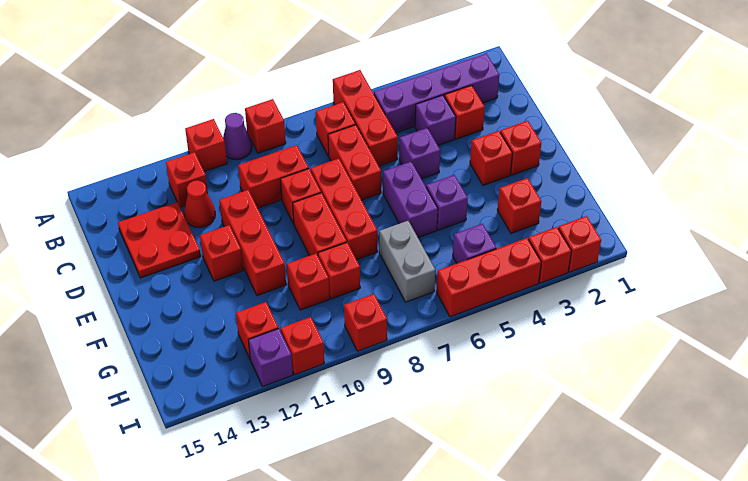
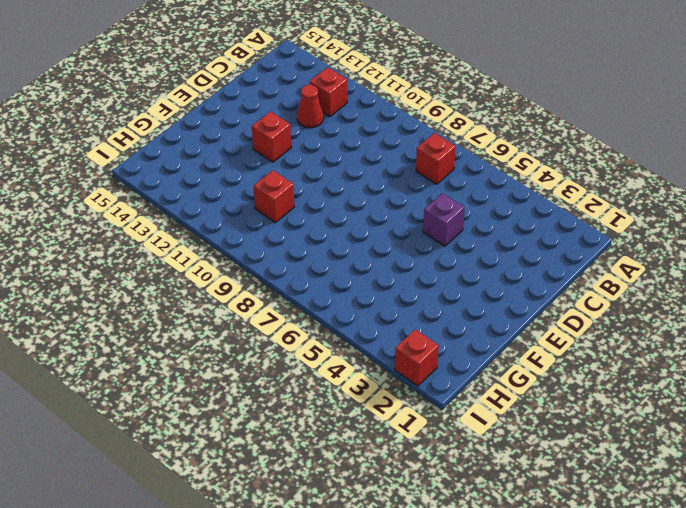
none -> red brick A6:C6 level 1
none -> red brick A9 level 1
none -> purple cone A10 level 1
none -> red brick A11 level 1

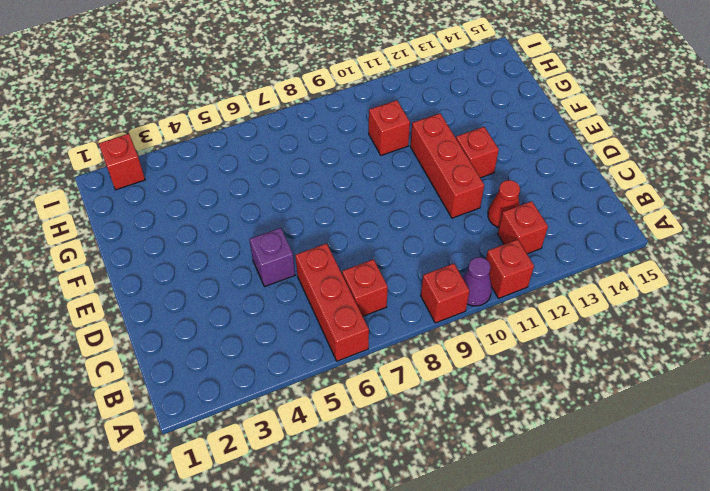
none -> purple brick B2:B5 level 1
none -> red brick C3 level 1
none -> purple brick C4 level 1
none -> red brick C7:D7 level 1

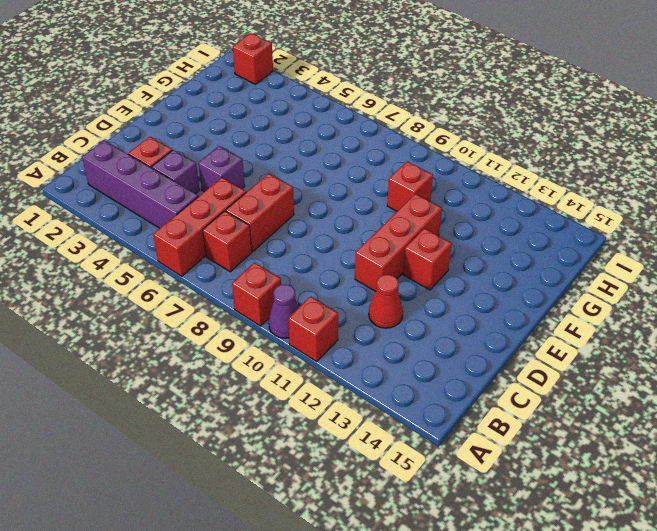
none -> red brick B12 level 1
none -> red brick C9:C10 level 1
none -> red plate C13:D14 level 1
none -> red brick D8:F8 level 1

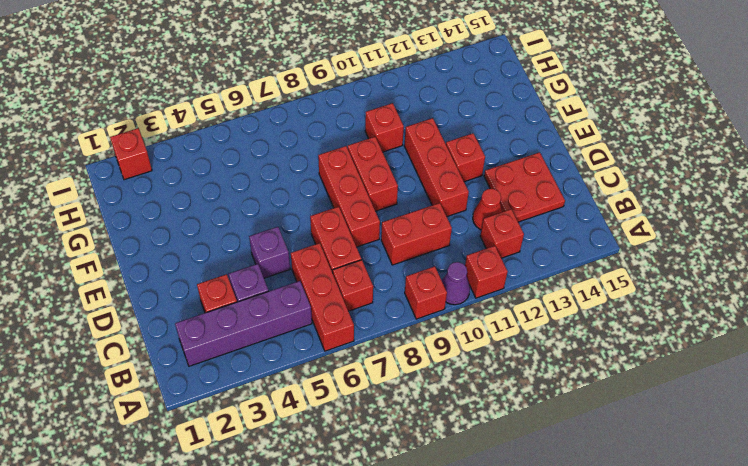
none -> red brick D9 level 1
none -> red brick E2 level 1
none -> red brick E3 level 1
none -> purple brick E6:F6 level 1

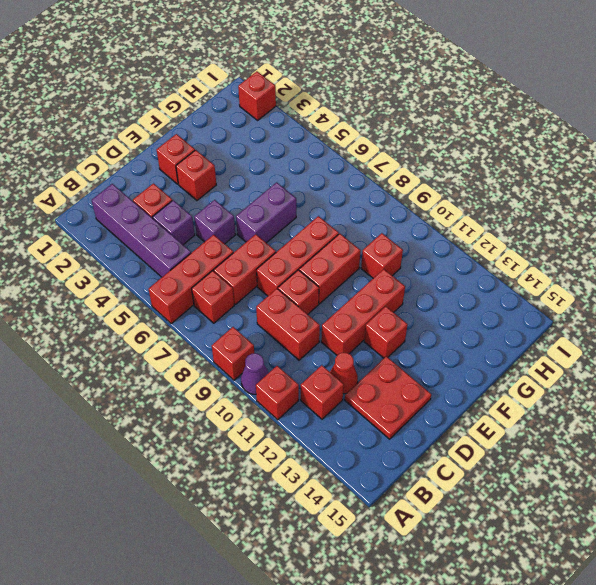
none -> purple brick F5 level 1
none -> red brick G3 level 1
none -> grey brick G7:H7 level 1
none -> red brick G9 level 1

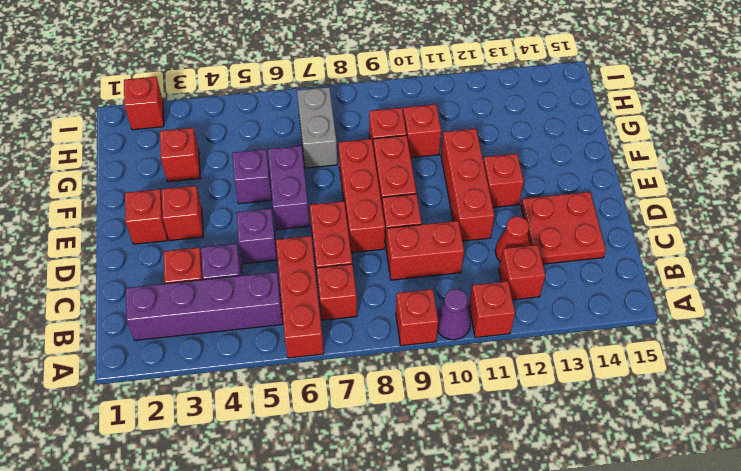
none -> purple brick H5 level 1
none -> red brick H12 level 1
none -> red brick I3 level 1
none -> red brick I4:I6 level 1

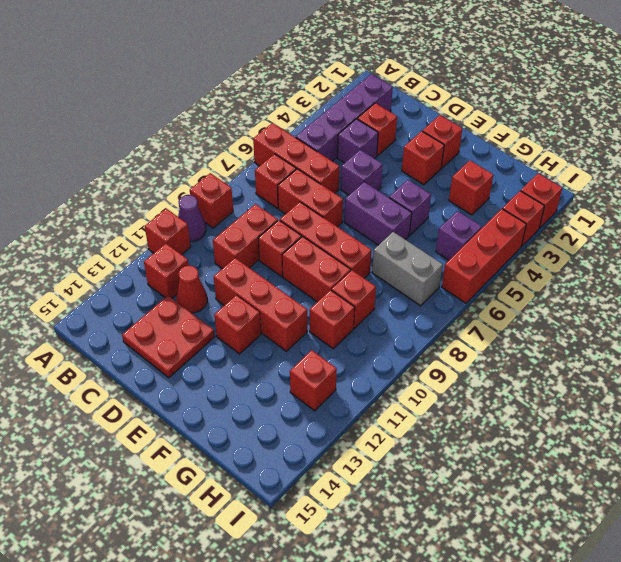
none -> red brick I9 level 1
none -> red brick I11 level 1
none -> purple brick I12 level 1

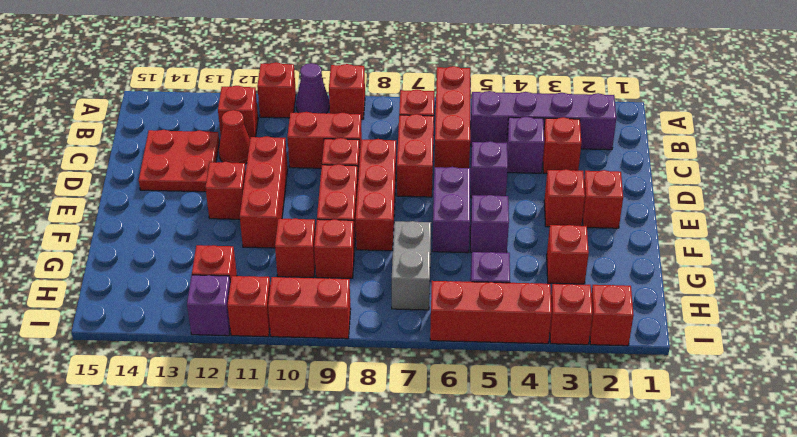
red brick I9:I10 level 1 -> red brick I9 level 1

